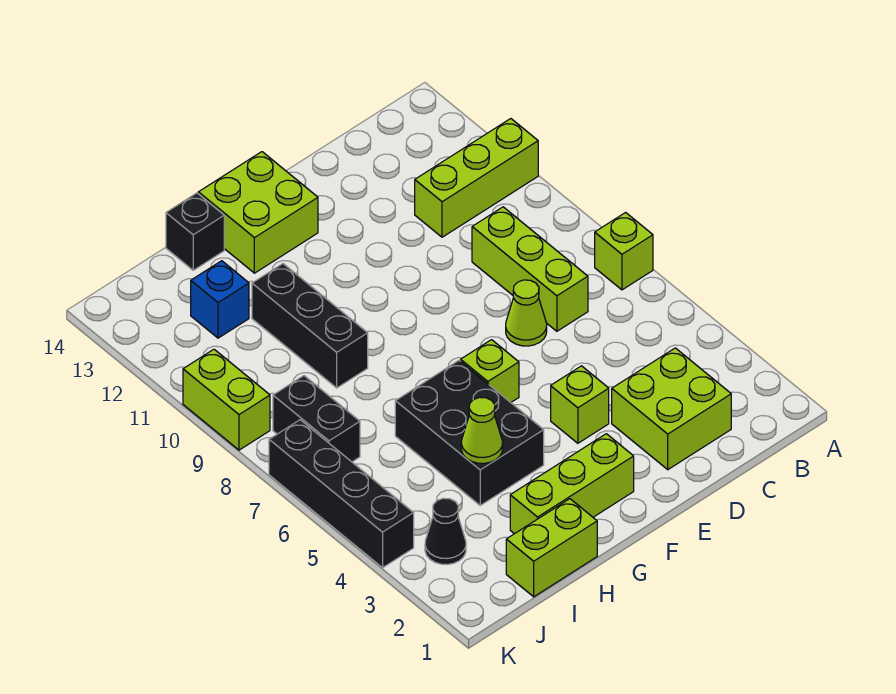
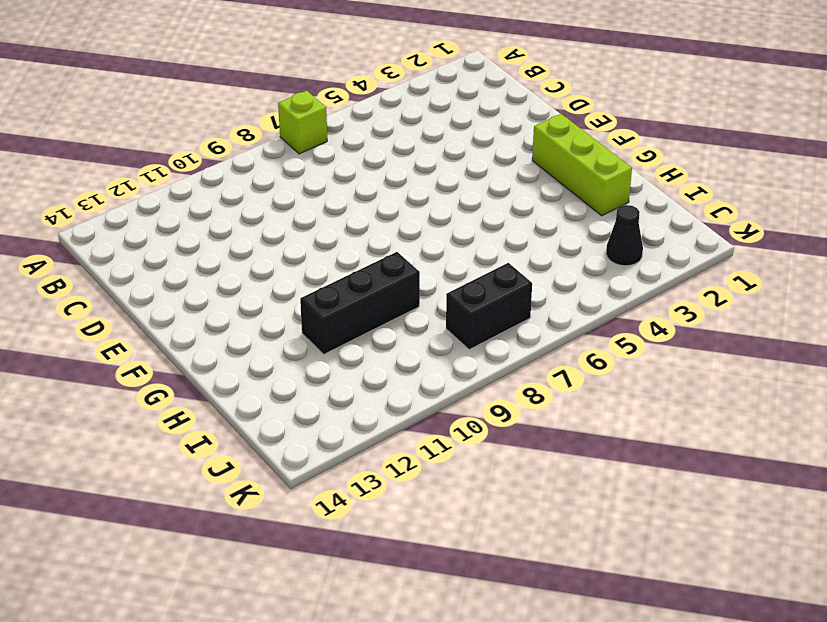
none -> lime brick A11:C11 level 1
none -> lime brick C2:D3 level 1
none -> lime brick C7:C9 level 1

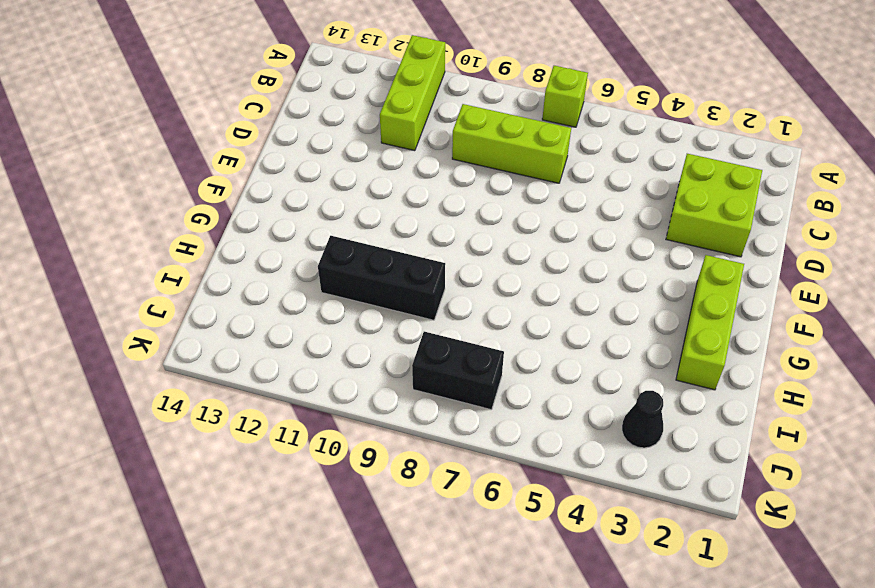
none -> lime cone D7 level 1
none -> lime brick E4 level 1
none -> lime brick F6 level 1

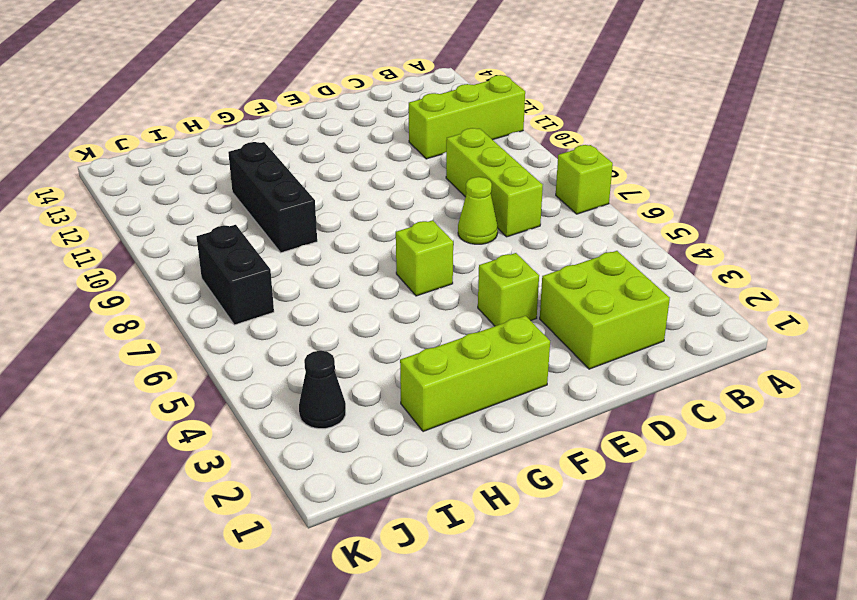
none -> lime brick F13:G14 level 1
none -> black brick G4:H6 level 1
none -> lime brick H1:I1 level 1

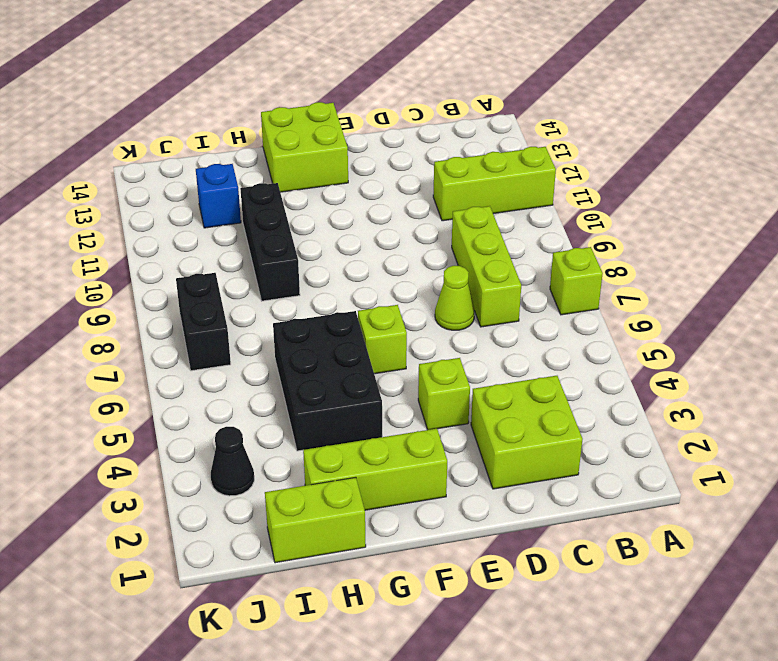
none -> black brick H14 level 1
none -> black brick K4:K7 level 1
none -> lime brick K9:K10 level 1

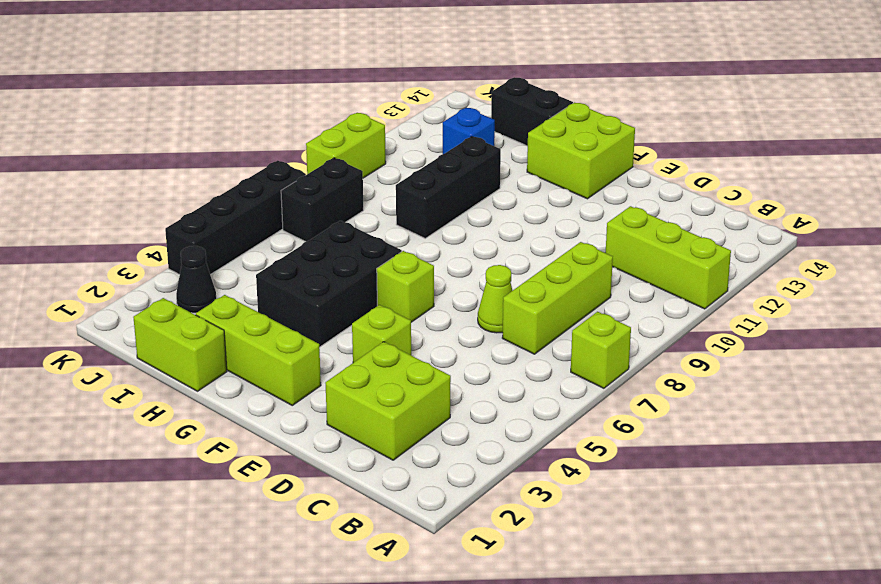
black brick H14:I14 level 1 -> black brick H14 level 1
none -> lime cone H4 level 2

